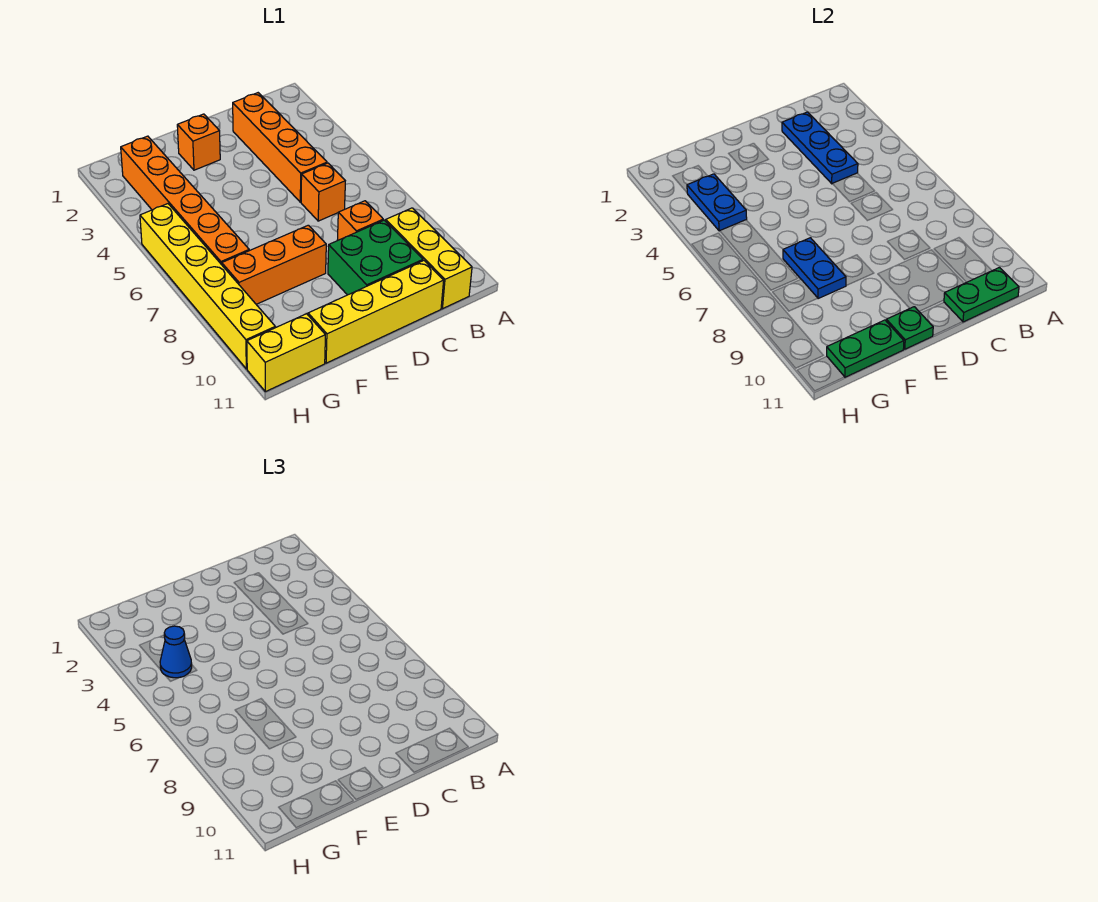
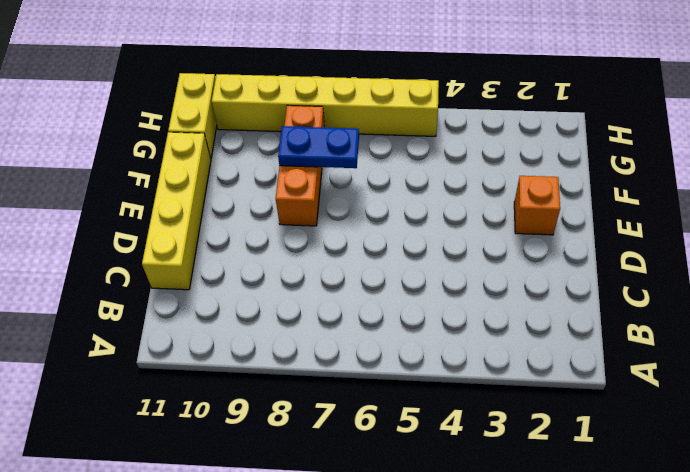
none -> yellow brick B9:B11 level 1
none -> orange brick C2:C5 level 1
none -> orange brick C6 level 1

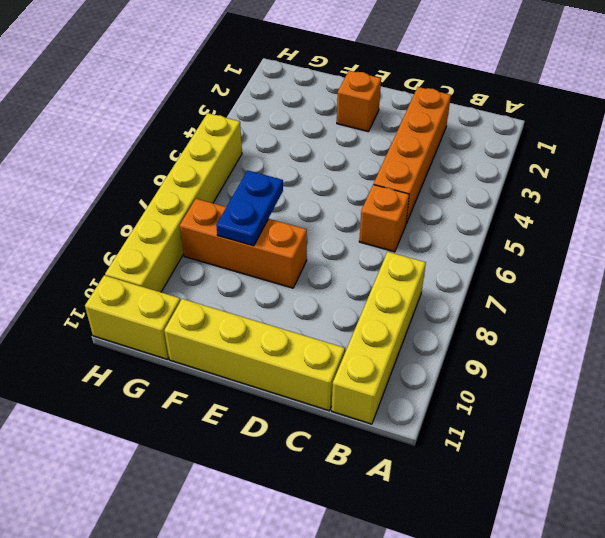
yellow brick B8:B11 level 1 -> yellow brick B9:B11 level 1
none -> orange brick C8 level 1
none -> green brick C9:D10 level 1
none -> orange brick G2:G7 level 1

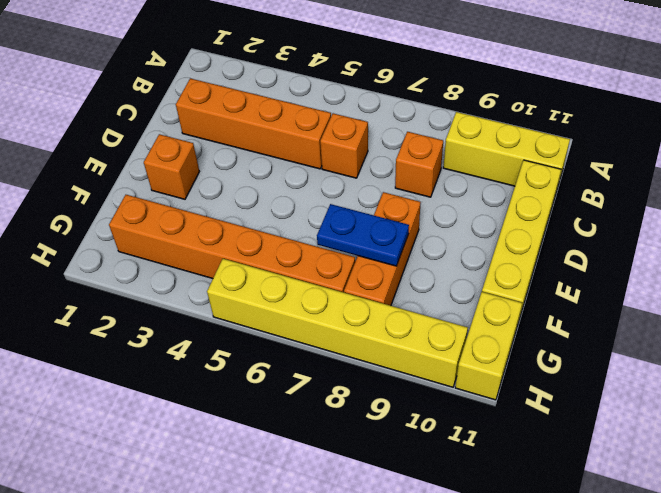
none -> green brick C9:D10 level 1
none -> green plate B11:C11 level 2
none -> blue plate C2:C4 level 2

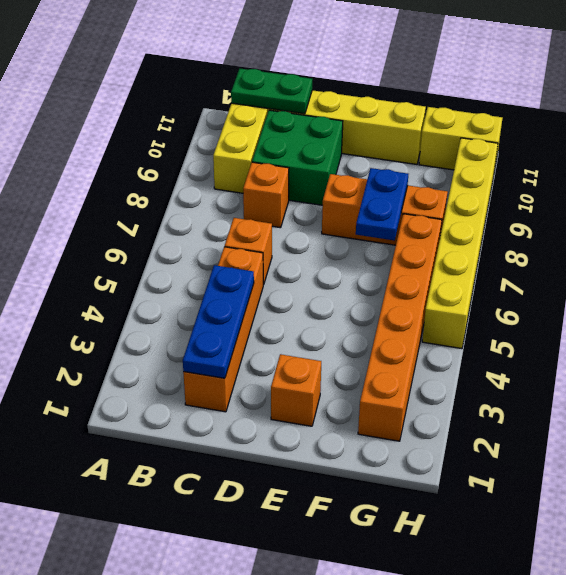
none -> green plate E11 level 2
none -> green plate F11:G11 level 2
none -> blue plate G3:G4 level 2

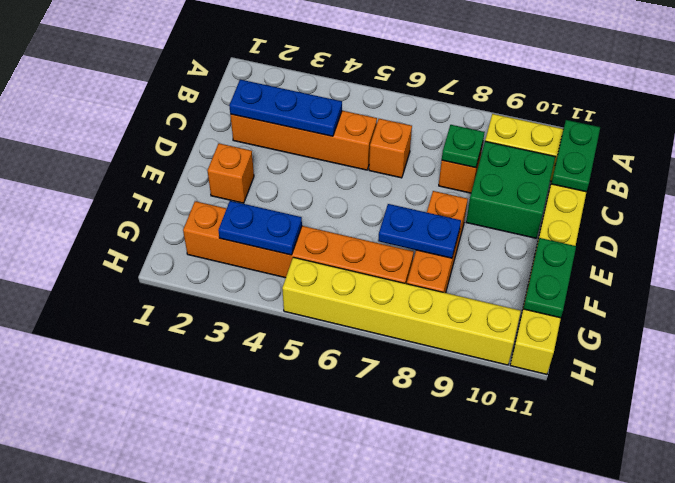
green plate C8 level 2 -> green plate E11 level 2
none -> blue cone G4 level 3

